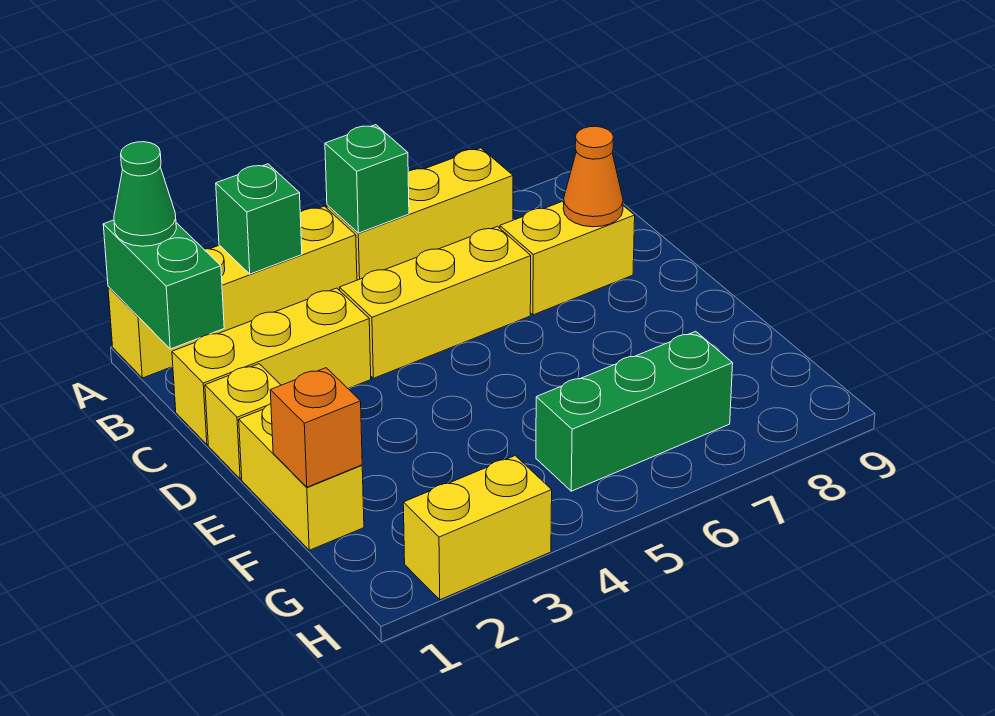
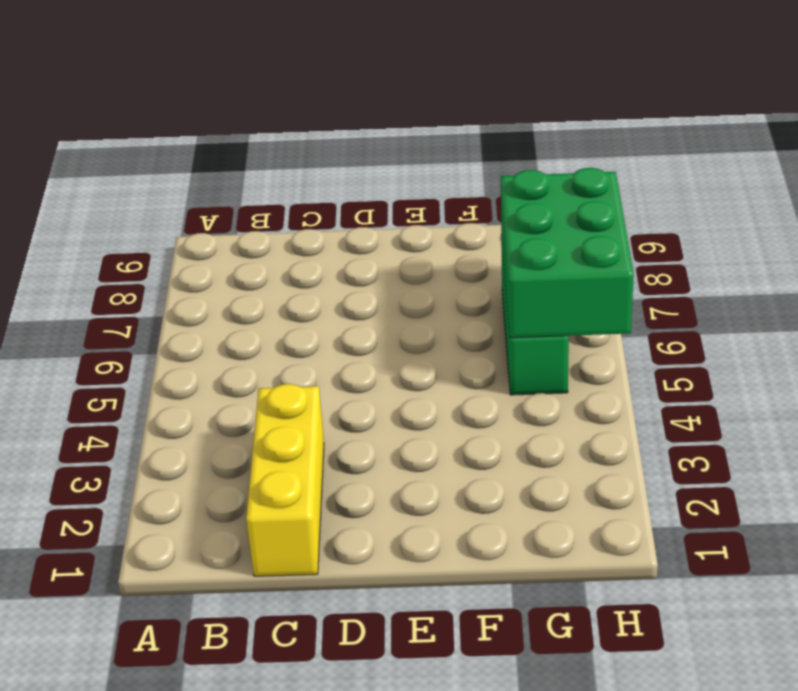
green brick G5:H7 level 2 -> none
none -> yellow brick A1:A4 level 1
none -> yellow brick A5:A7 level 1
none -> yellow brick C4:C6 level 1

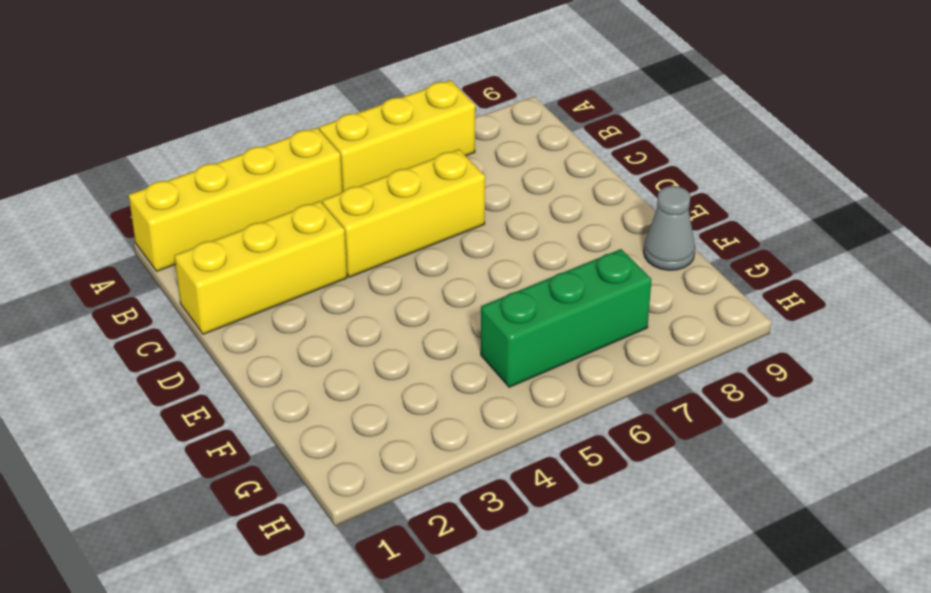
grey cone F9 level 1 -> none
none -> yellow brick C7:C8 level 1
none -> yellow brick D1 level 1
none -> yellow brick E1:F1 level 1

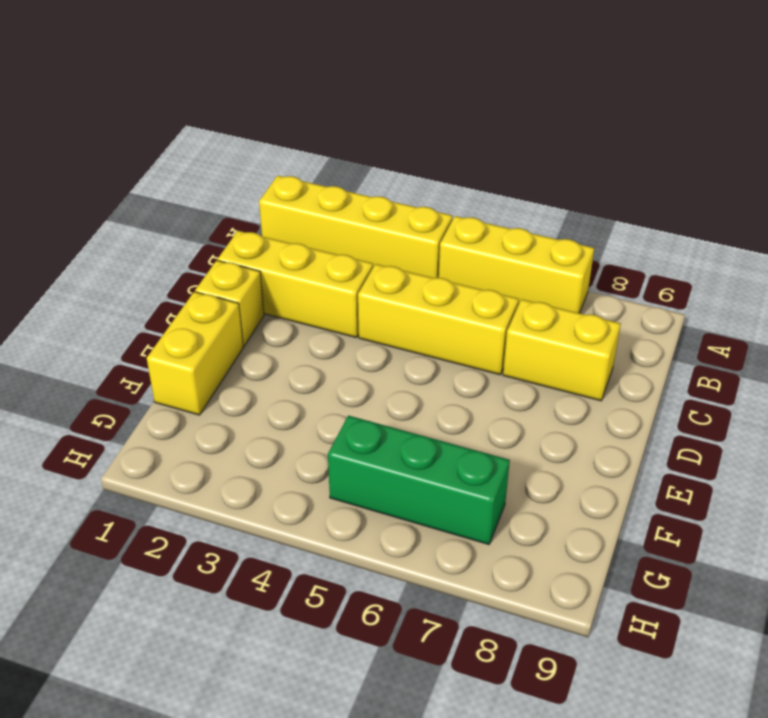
none -> yellow brick H2:H3 level 1
none -> green brick A1:B1 level 2
none -> green brick A3 level 2

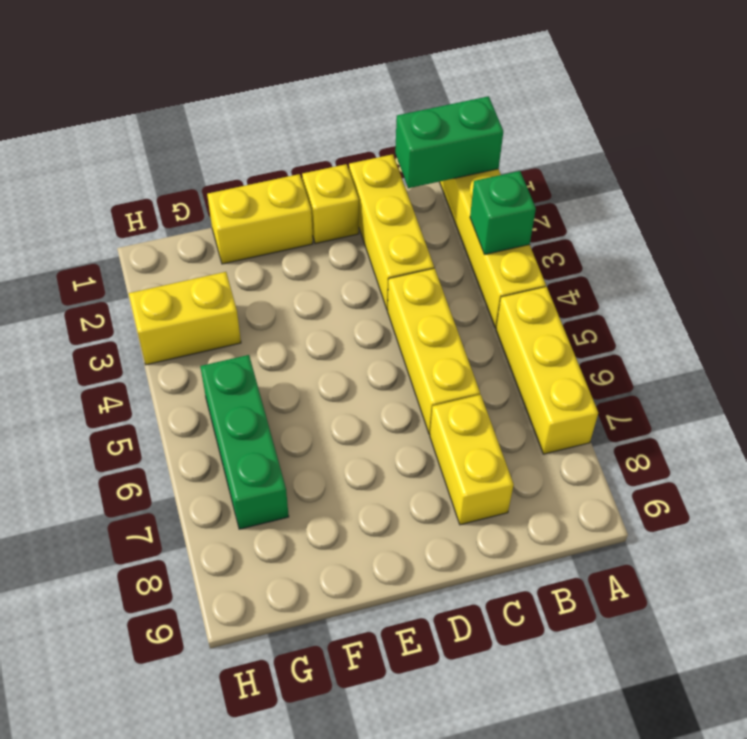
yellow brick G3:H3 level 1 -> yellow brick H2:H3 level 1
none -> green brick A5 level 2
none -> orange cone C8 level 2
none -> orange brick F1 level 2

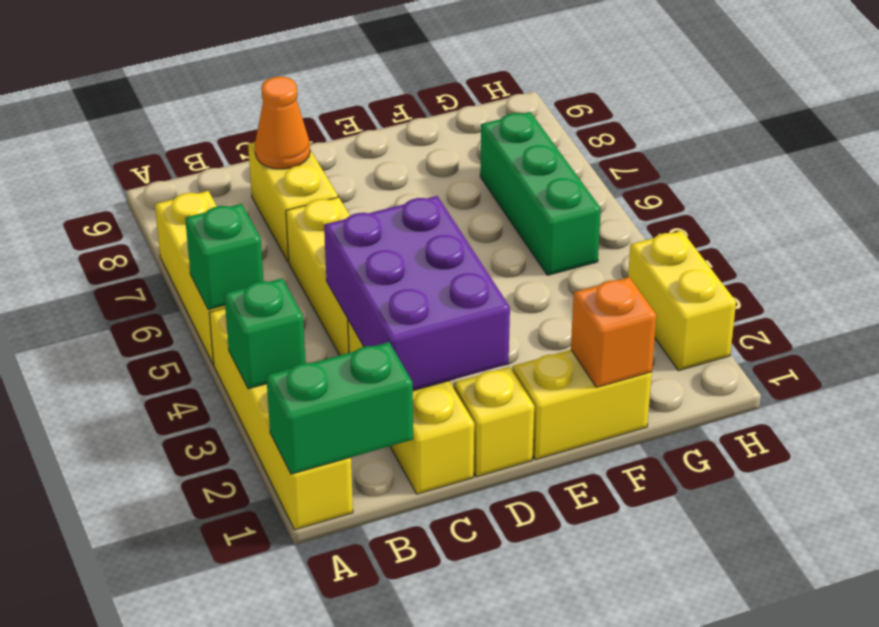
purple brick C2:D4 level 2 -> none
none -> green cone A1 level 3

